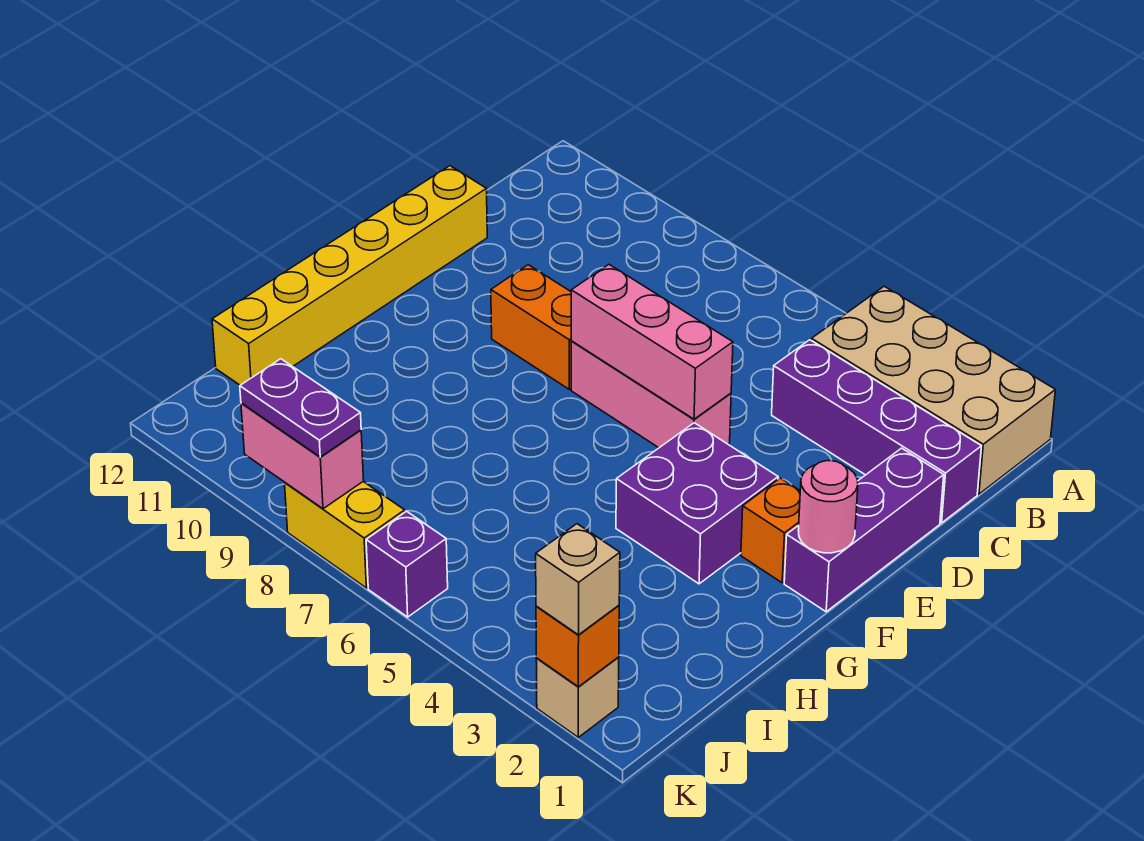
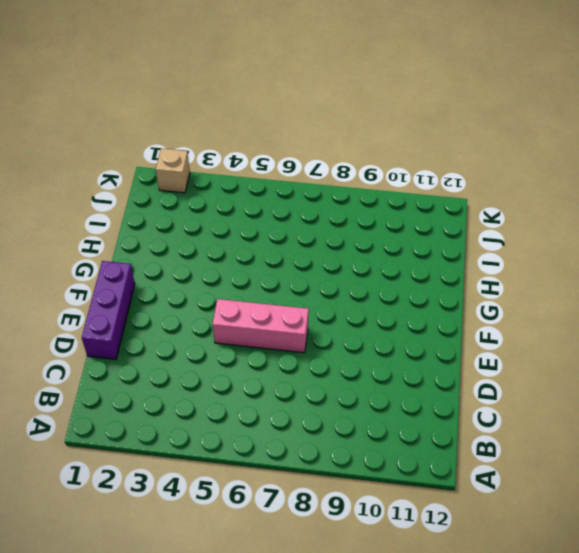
none -> tan brick A1:B4 level 1
none -> purple brick C1:C4 level 1
none -> yellow brick D12:I12 level 1

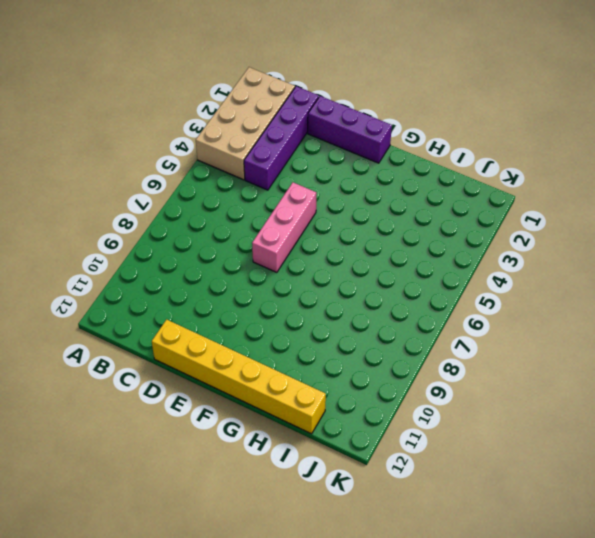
none -> orange brick E8:E9 level 1
none -> orange brick F2 level 1
none -> purple brick F3:G4 level 1

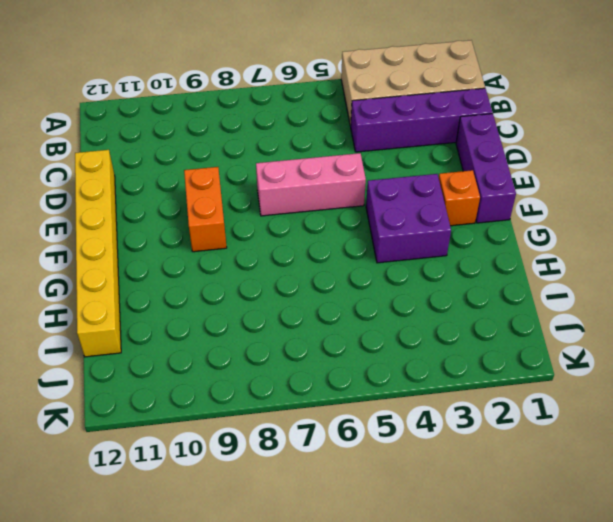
orange brick E9:F9 level 1 -> orange brick E8:E9 level 1
none -> tan brick K2 level 1
none -> purple brick K6 level 1
none -> yellow brick K7:K8 level 1

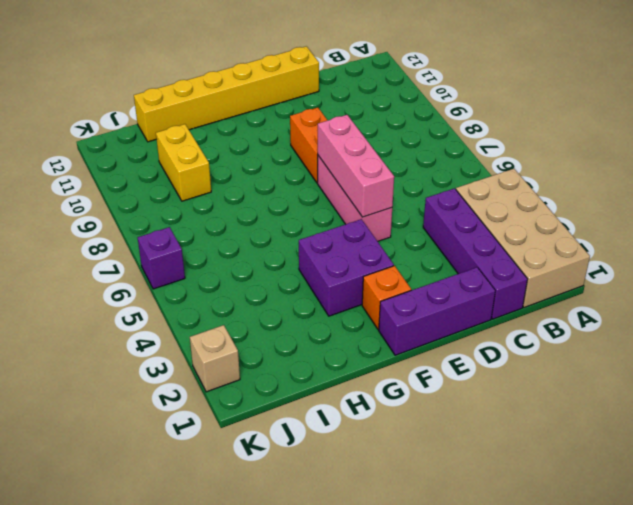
yellow brick I9:I10 level 1 -> yellow brick K7:K8 level 1
none -> pink round brick F1 level 2
none -> orange brick K2 level 2
none -> pink brick K8:K9 level 2

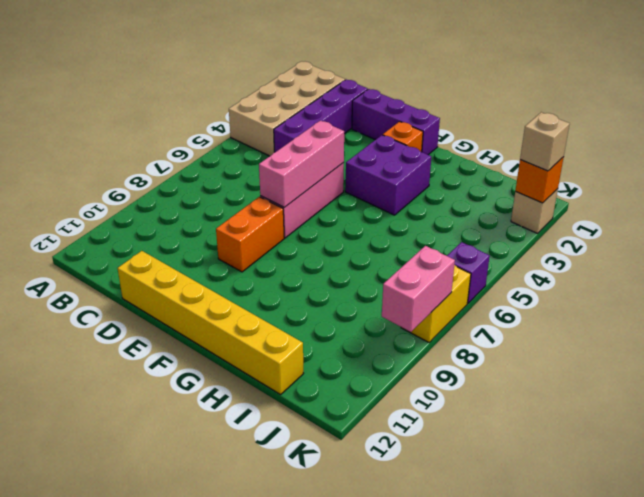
none -> pink round brick F1 level 2
none -> purple plate K8:K9 level 3

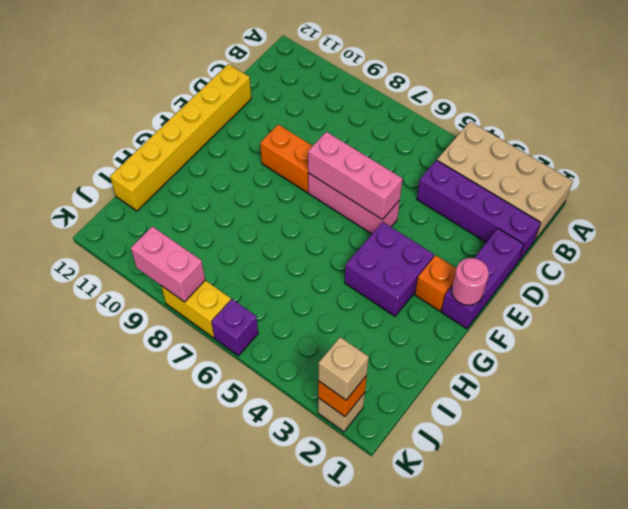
none -> purple plate K8:K9 level 3

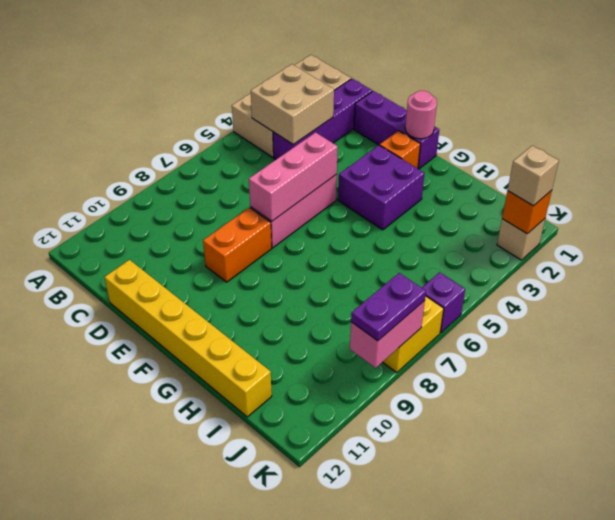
tan brick B3:C4 level 2 -> none

